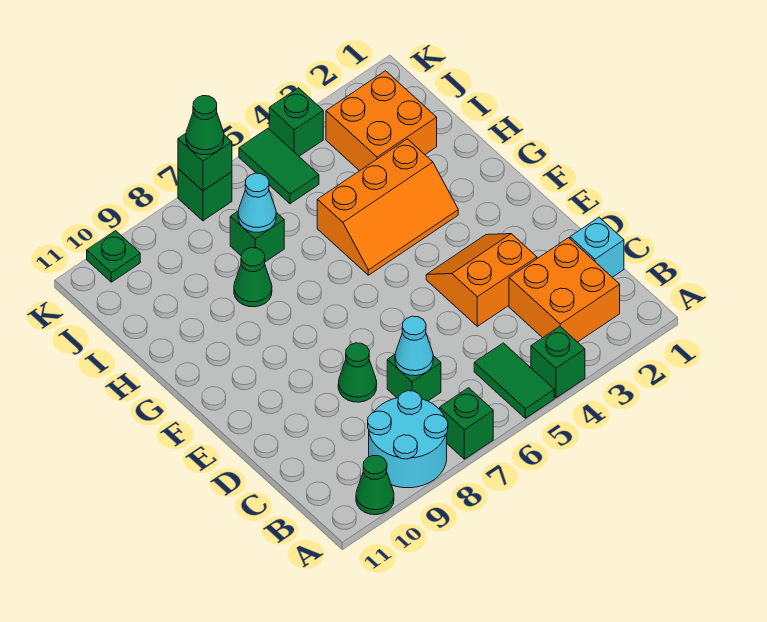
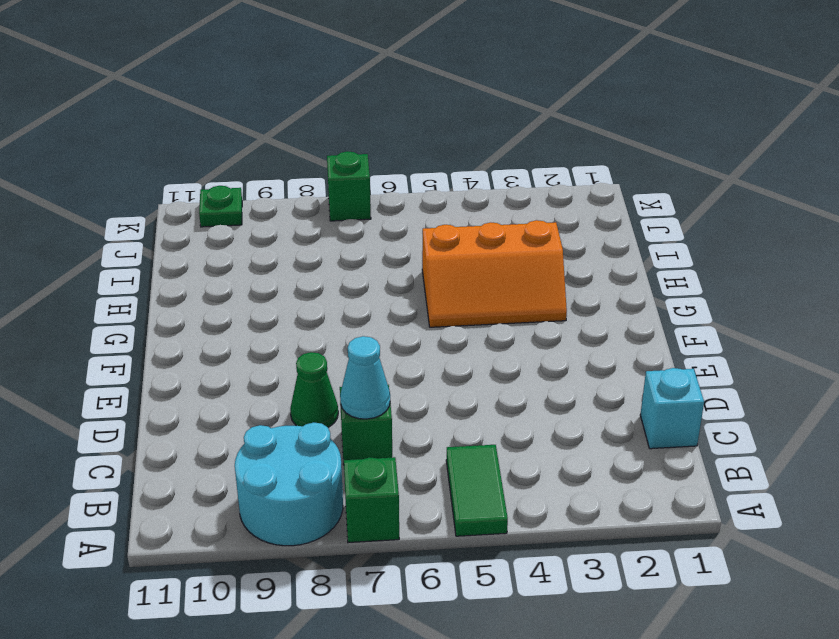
none -> green brick A4 level 1
none -> green cone A10 level 1
none -> orange brick B2:C3 level 1

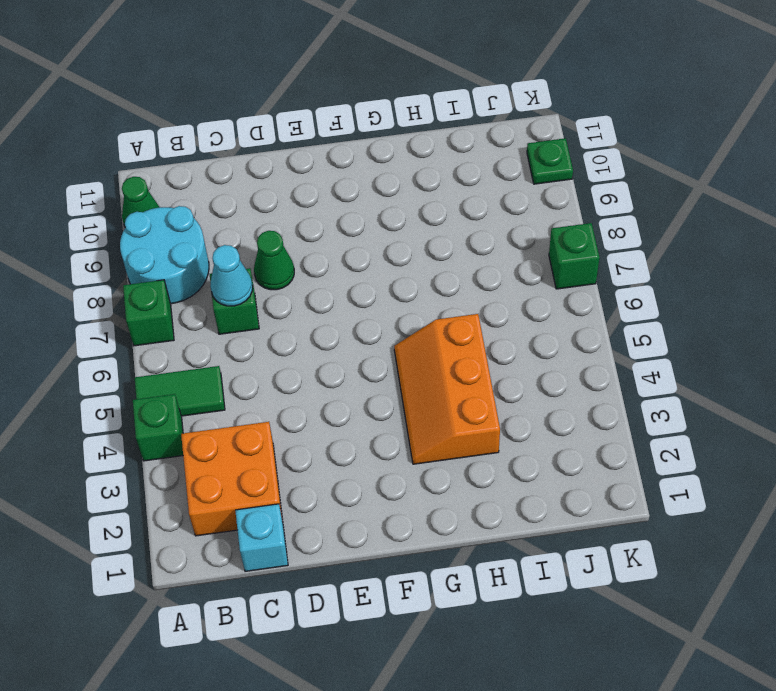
none -> orange slope D3:E4 level 1 top D
none -> green cone H8 level 1
none -> orange brick I2:J3 level 1

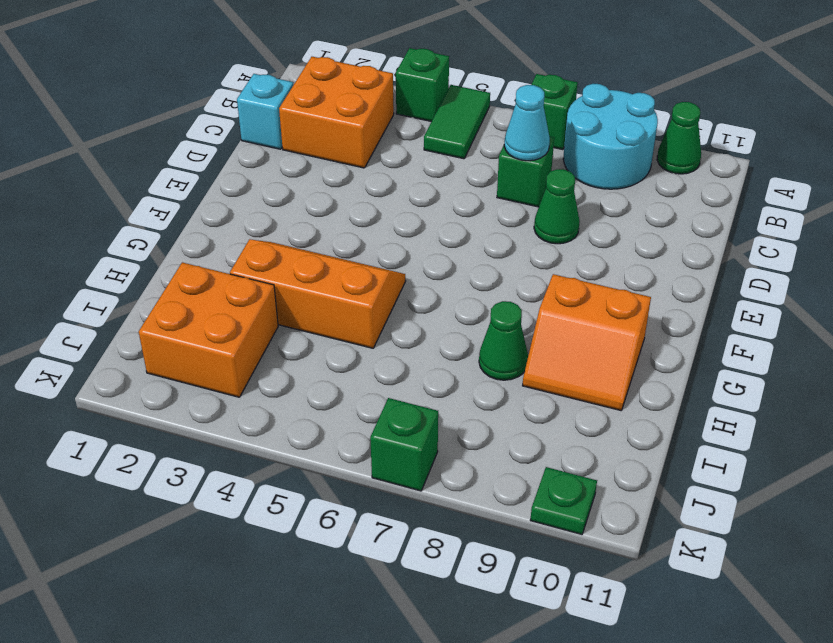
orange slope G9:H10 level 1 top G -> orange slope D3:E4 level 1 top D
none -> green brick I7 level 1
none -> green tile J5:K5 level 1
none -> green brick K4 level 1

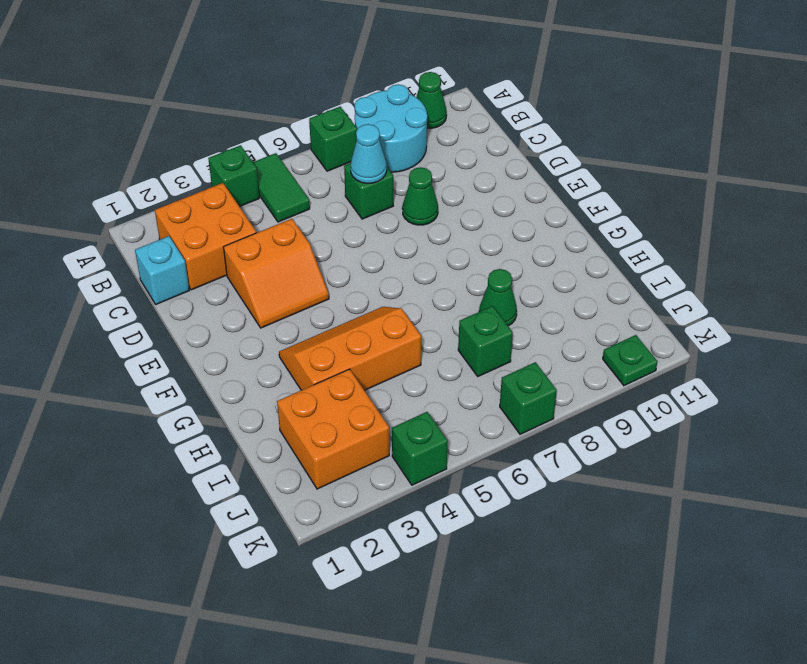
none -> green tile J5:K5 level 1
none -> cyan cone I7 level 2
none -> green brick K7 level 2

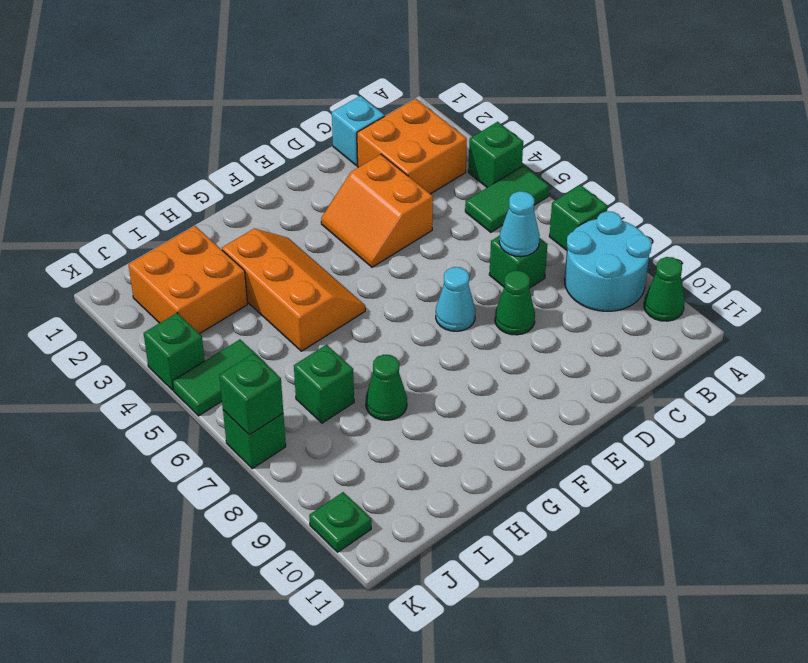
cyan cone E7 level 1 -> cyan cone I7 level 2
none -> green cone K7 level 3

